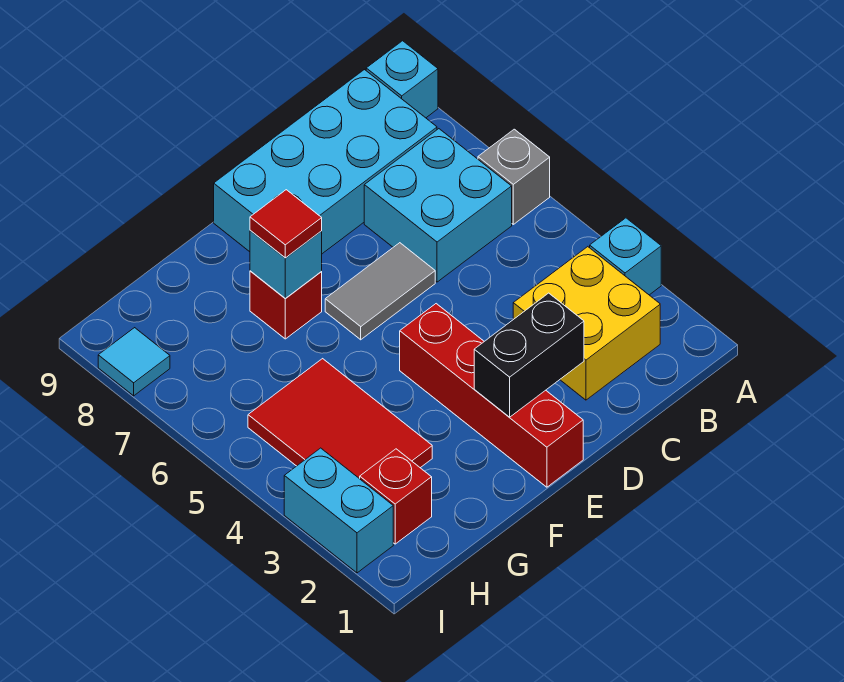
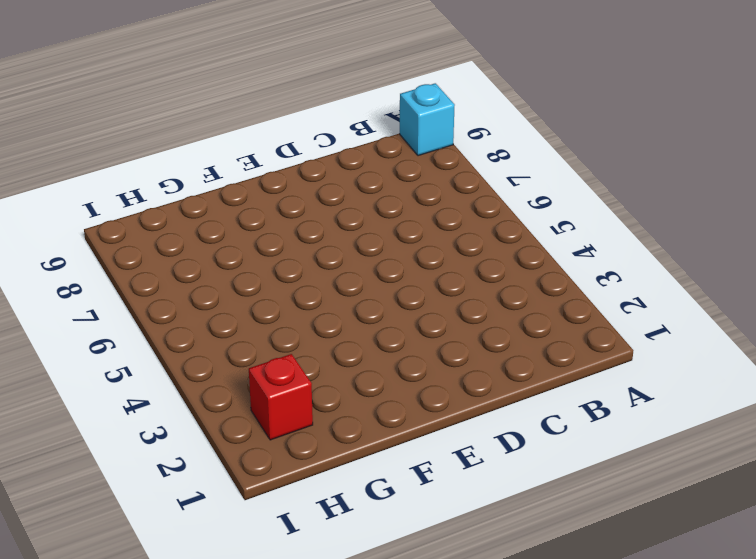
none -> cyan brick A3 level 1
none -> grey brick A6 level 1
none -> yellow brick B2:C3 level 1

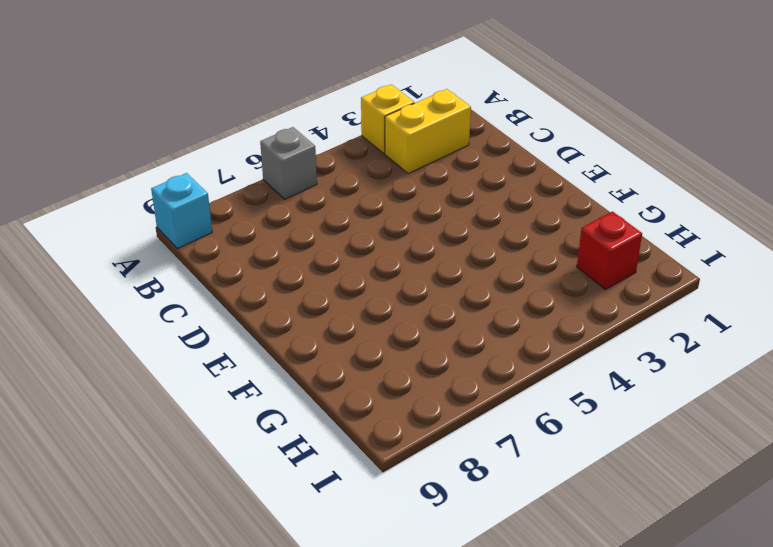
yellow brick A3 level 1 -> cyan brick A3 level 1
yellow brick B2:B3 level 1 -> yellow brick B2:C3 level 1
none -> cyan brick B6:C7 level 1
none -> cyan brick B8:E9 level 1
none -> grey tile D6:E6 level 1

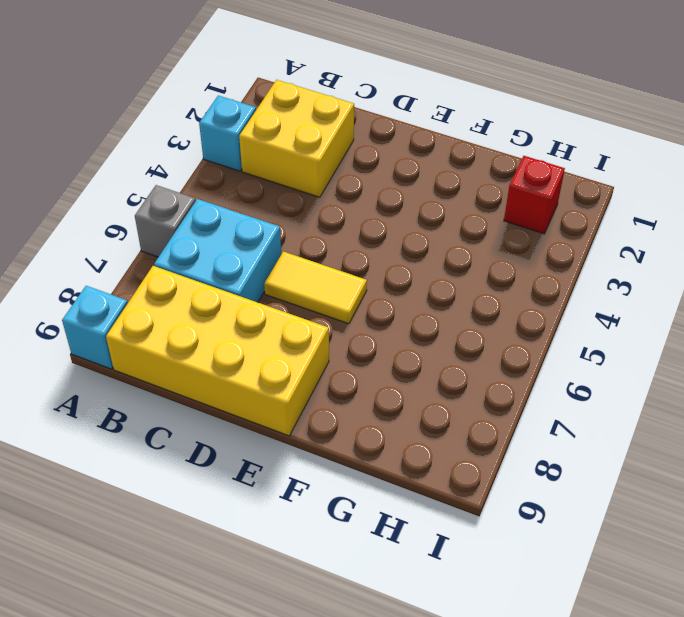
yellow brick B8:E9 level 1 -> cyan brick B8:E9 level 1
yellow tile D6:E6 level 1 -> grey tile D6:E6 level 1
none -> red brick E1:E4 level 1
none -> red brick F7 level 1
none -> red tile G3:H5 level 1

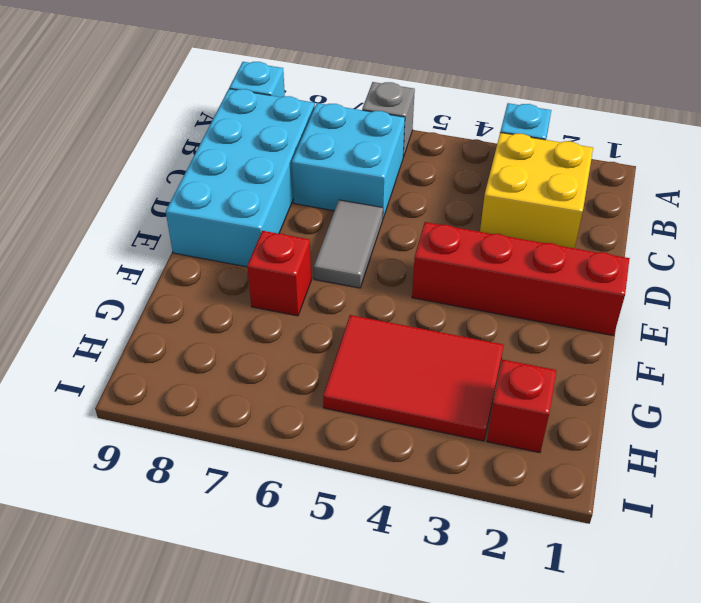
none -> cyan brick I2:I3 level 1
none -> cyan tile I8 level 1
none -> black brick D2:E2 level 2

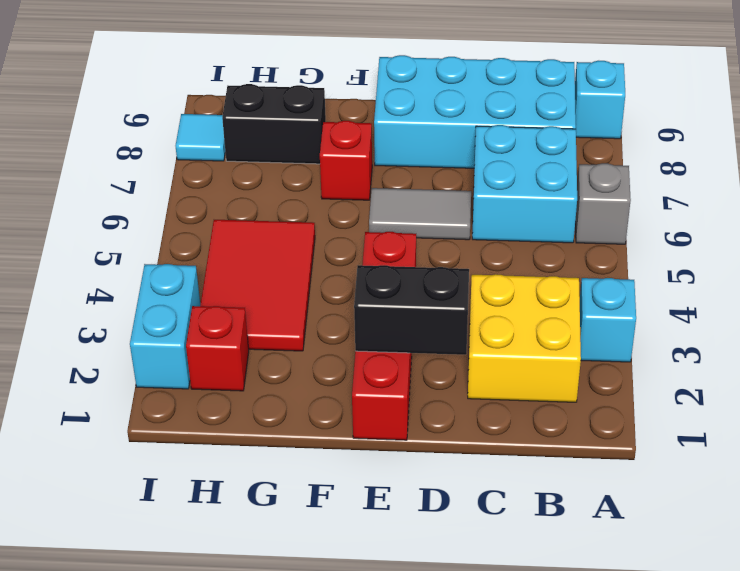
black brick G8:H8 level 1 -> none
none -> cyan brick F7 level 2
none -> red tile F7 level 3

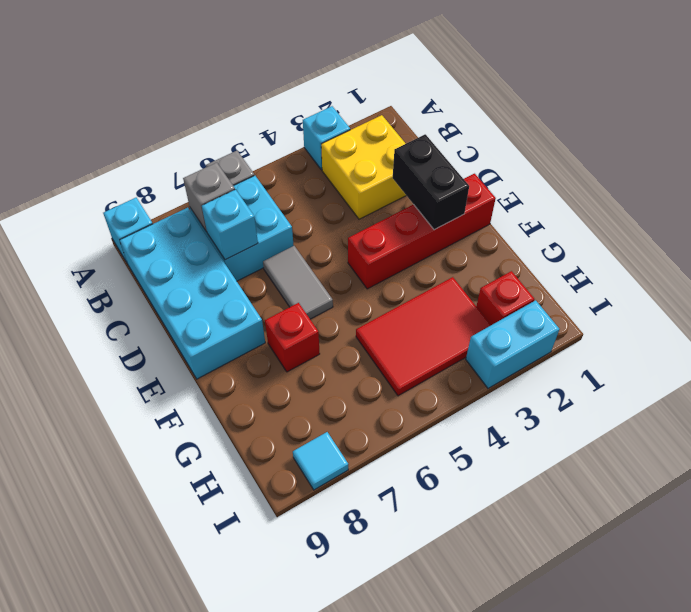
grey brick B7 level 2 -> none
cyan brick C7 level 2 -> cyan brick F7 level 2
none -> red tile F7 level 3

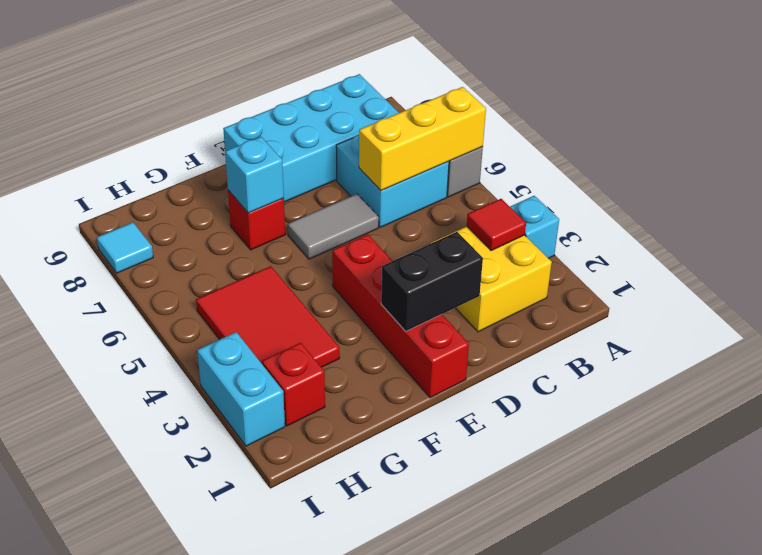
yellow brick A6:C6 level 2 -> none
red tile B3 level 2 -> red tile F7 level 3
none -> cyan brick A9 level 1

